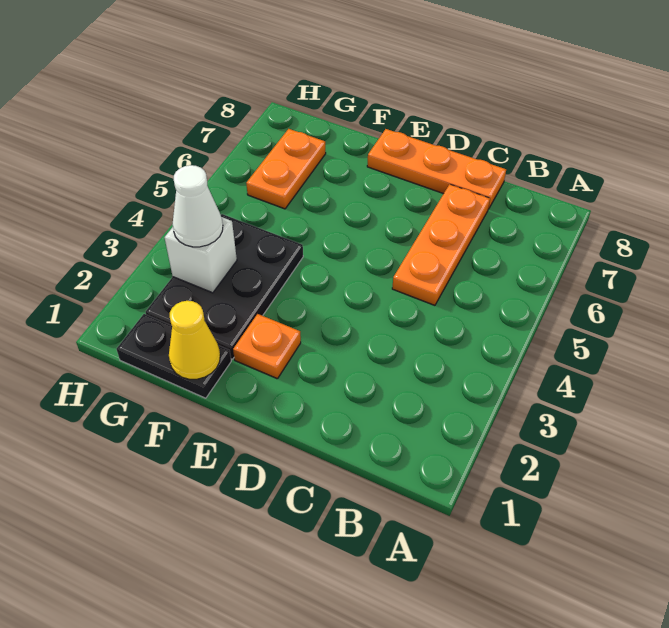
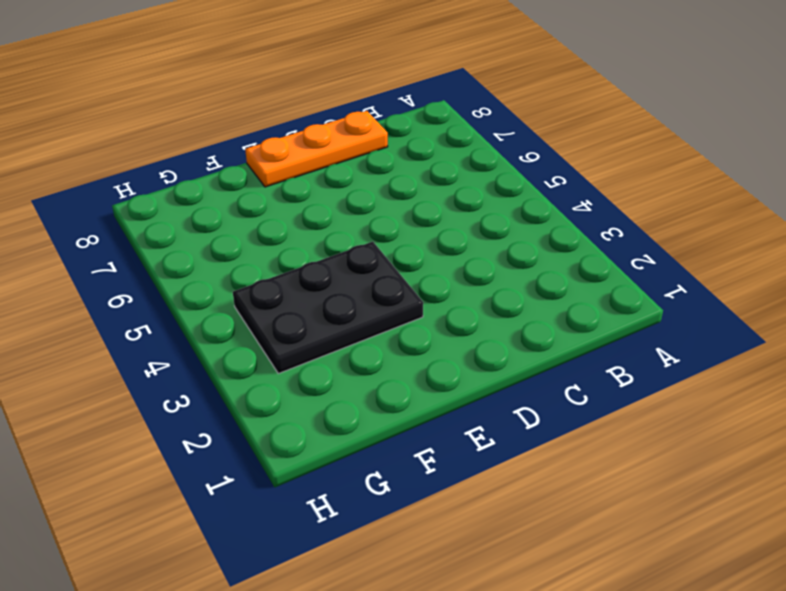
black plate E3:G4 level 1 -> black plate F2:G4 level 1
none -> orange plate C5:C7 level 1
none -> orange plate E2 level 1

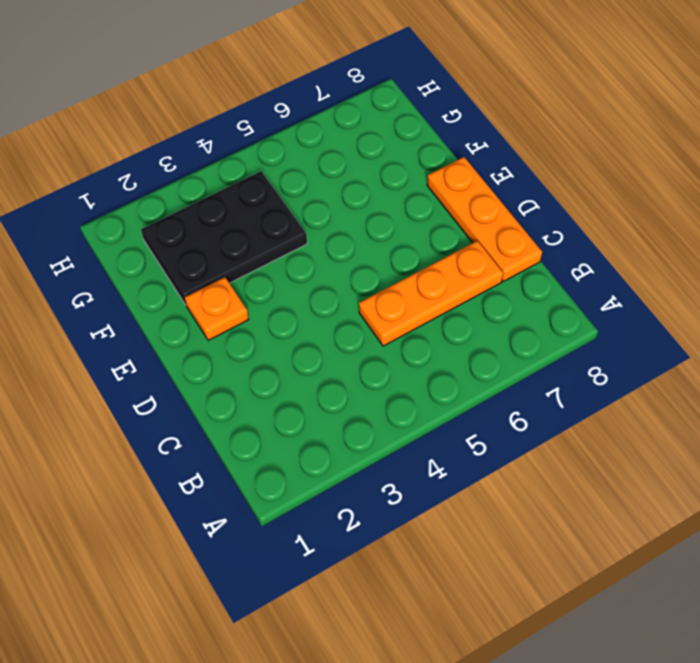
none -> black plate F1:G1 level 1
none -> orange plate G6:G7 level 1

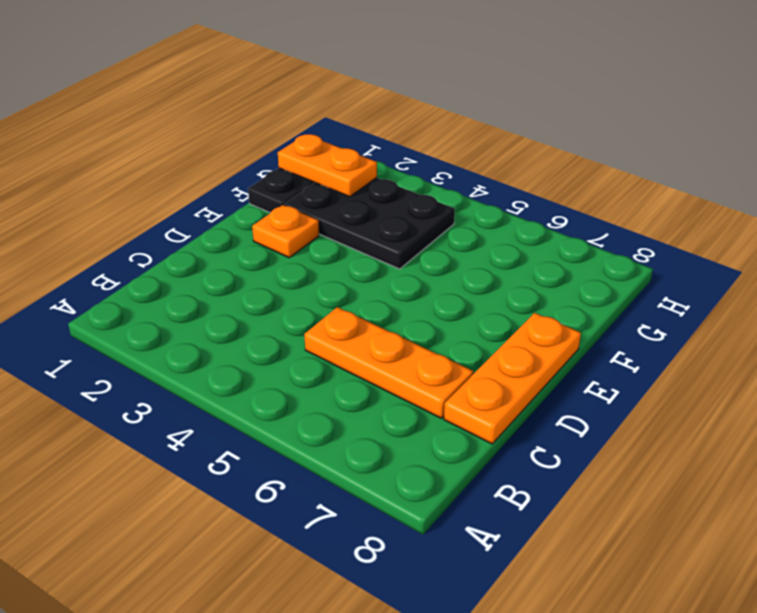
orange plate G1:G2 level 2 -> orange plate G6:G7 level 1
none -> yellow cone F1 level 2
none -> white brick G3 level 2

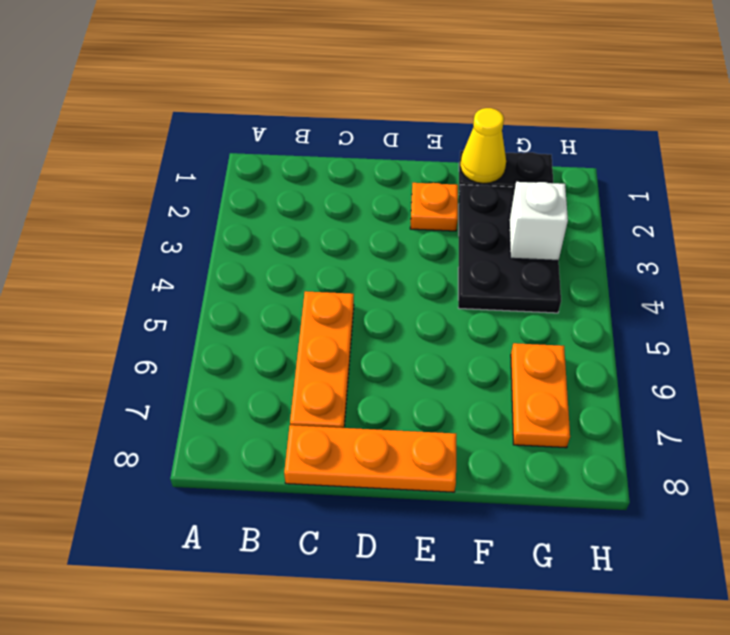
none -> white cone G3 level 3

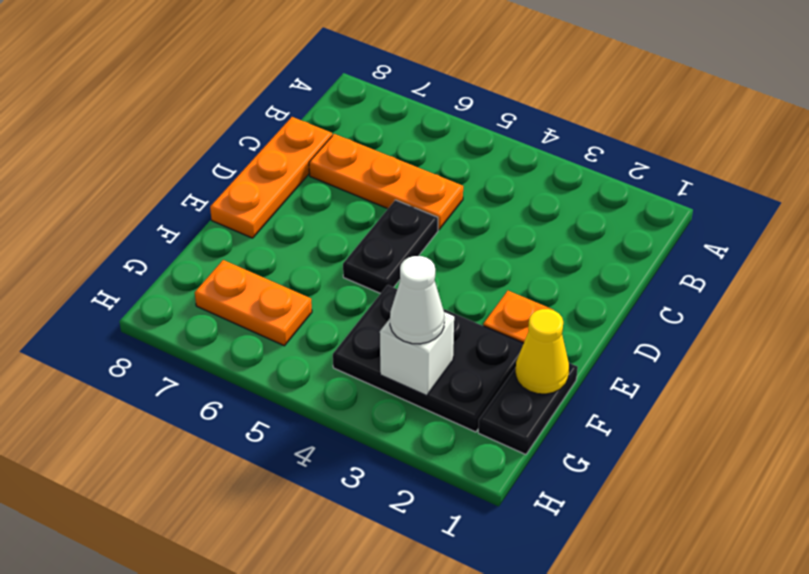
black plate D5:E5 level 1 -> none

